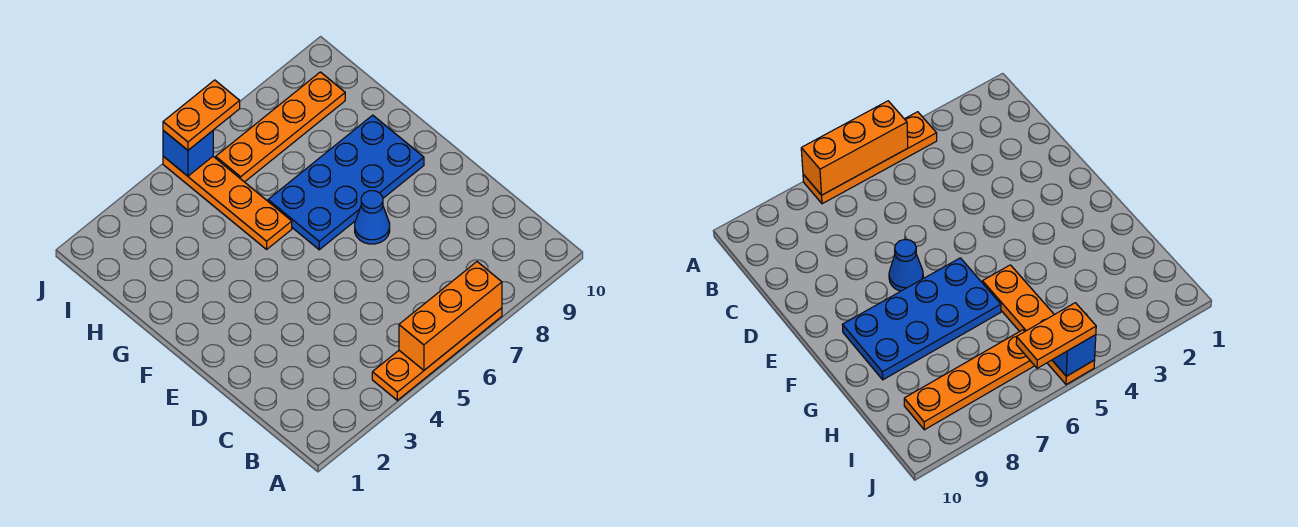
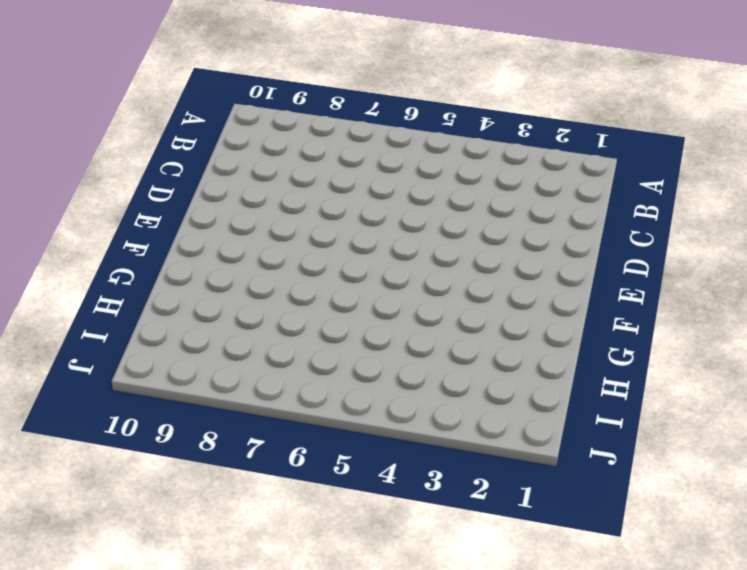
none -> orange plate A4:A7 level 1
none -> blue cone E7 level 1

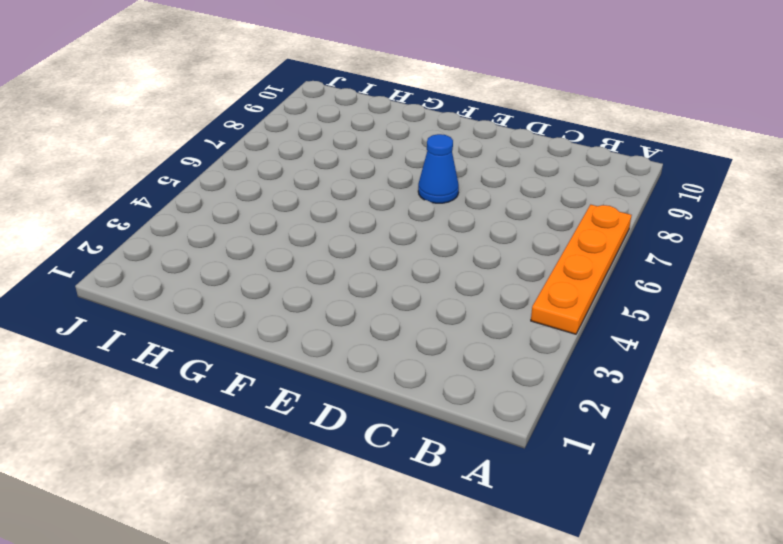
none -> blue plate F6:G9 level 1
none -> orange plate G5:J5 level 1

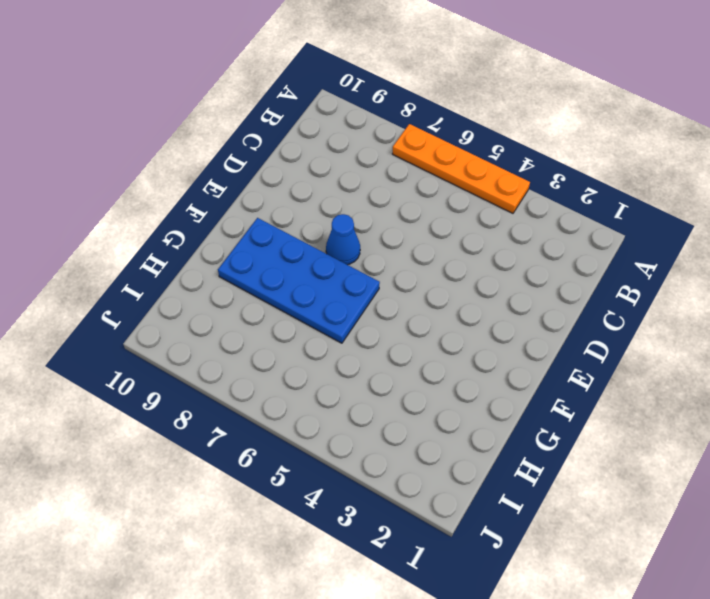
none -> orange plate G5:J5 level 1
none -> orange plate I6:I9 level 1

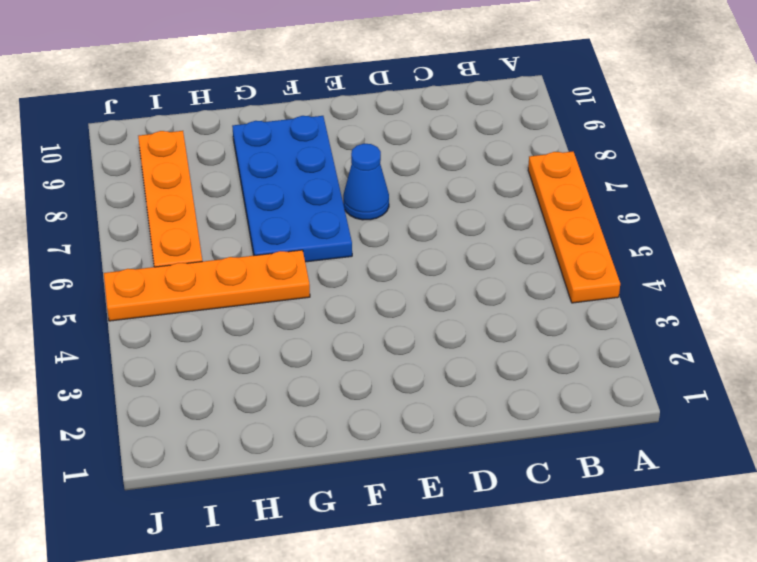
none -> orange brick A5:A7 level 2
none -> blue brick J5 level 2

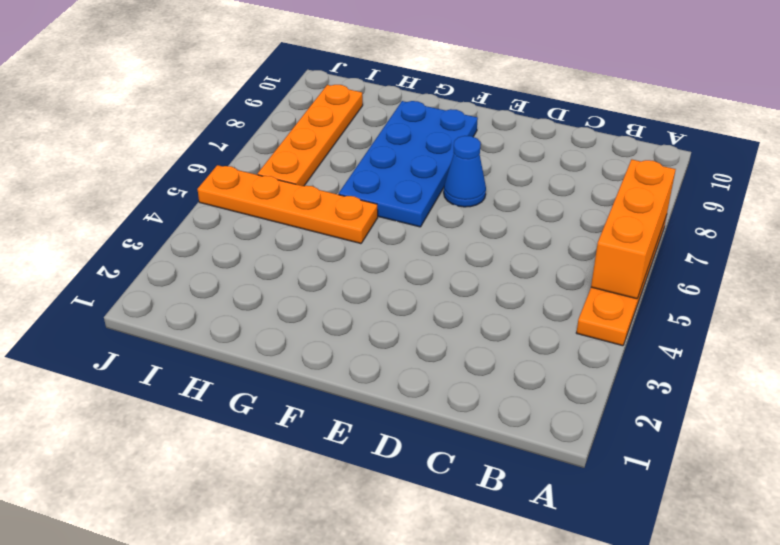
none -> blue brick J5 level 2
none -> orange plate J5:J6 level 3

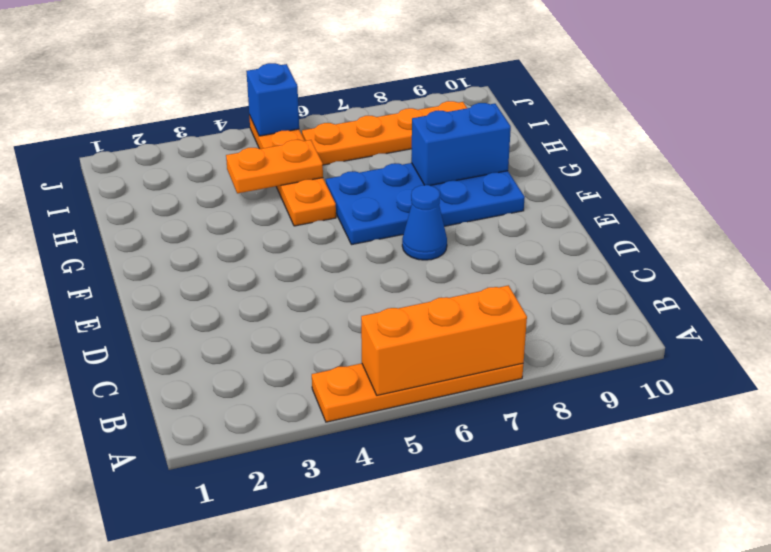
blue brick G8:G9 level 2 -> none
orange plate H4:H5 level 2 -> orange plate J5:J6 level 3

